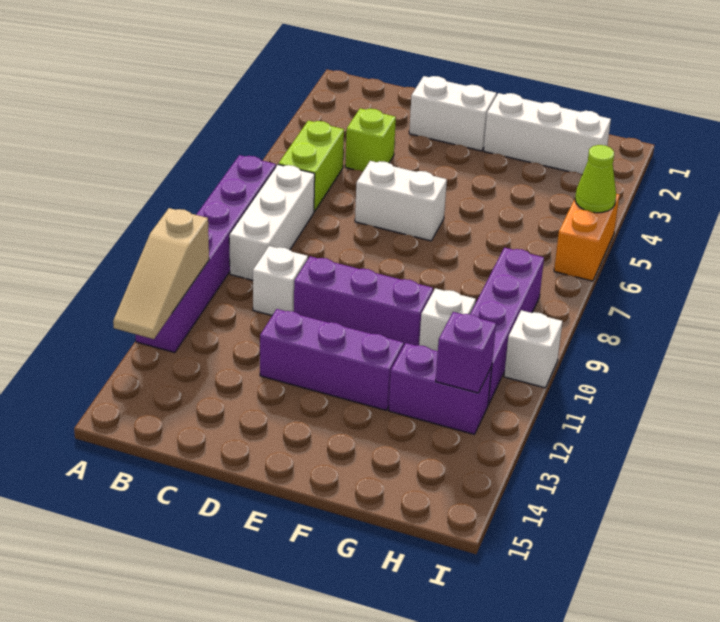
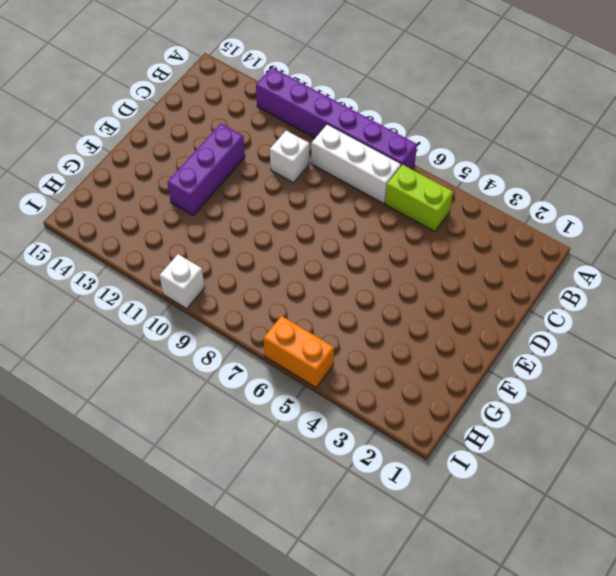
none -> lime brick C4 level 1
none -> white brick D2:E2 level 1
none -> white brick D6:E6 level 1

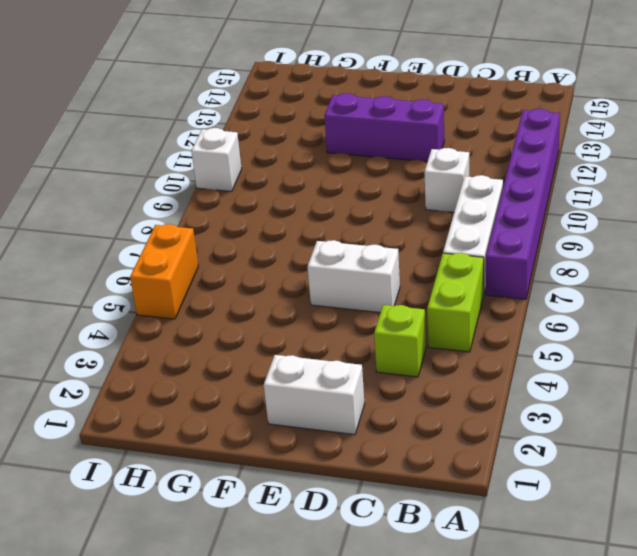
none -> purple brick D10:F10 level 1
none -> white brick F2:H2 level 1
none -> white brick G10 level 1

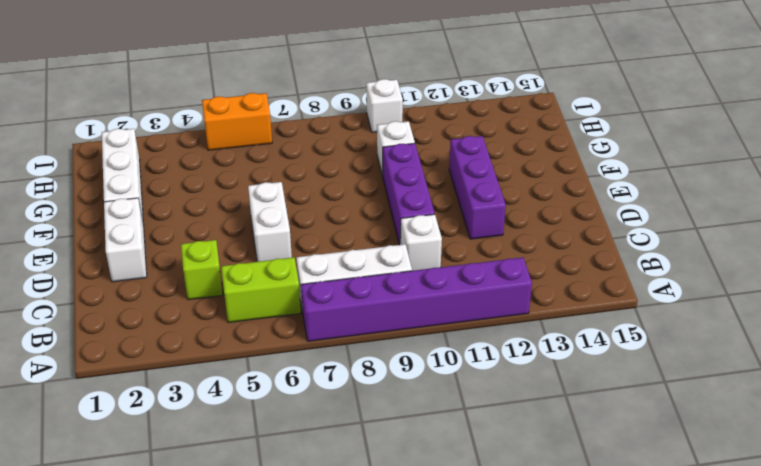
none -> purple brick G12:H12 level 1
none -> purple brick H8:H11 level 1
none -> tan slope A11:A13 level 2 top 11

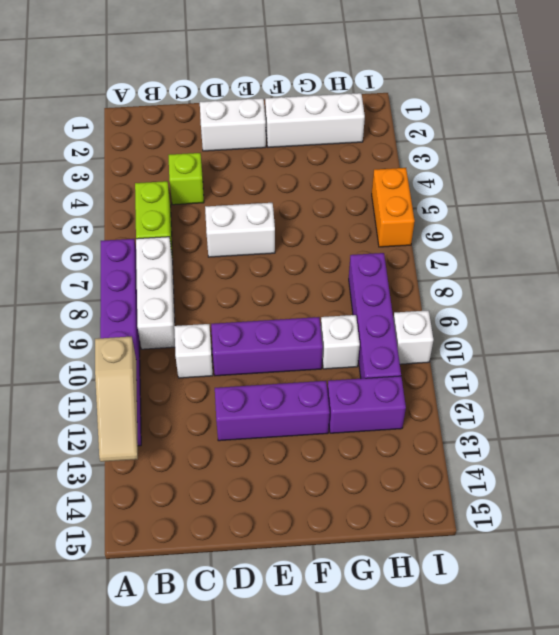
none -> purple brick H12 level 2
none -> lime cone I5 level 2

